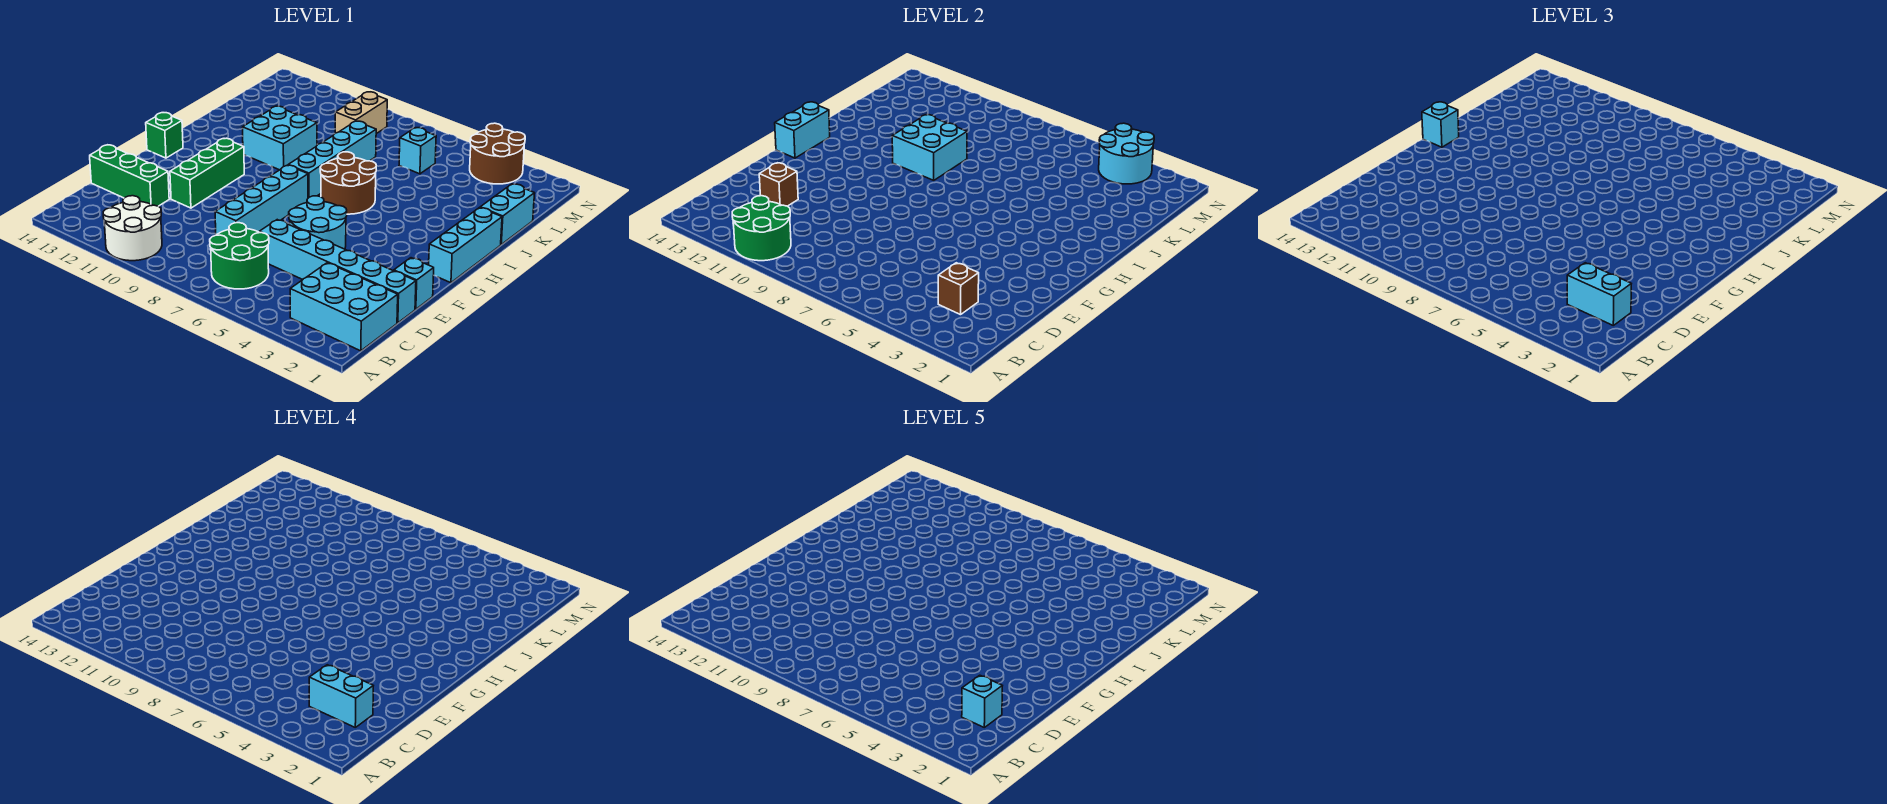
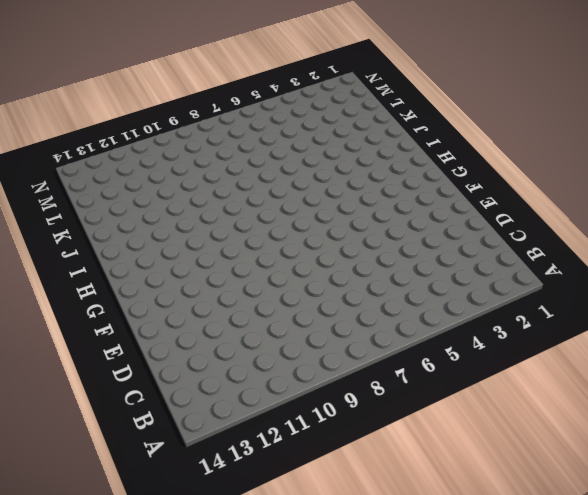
none -> white round brick A10:B11 level 1
none -> cyan brick B1:C3 level 1
none -> green round brick B6:C7 level 1

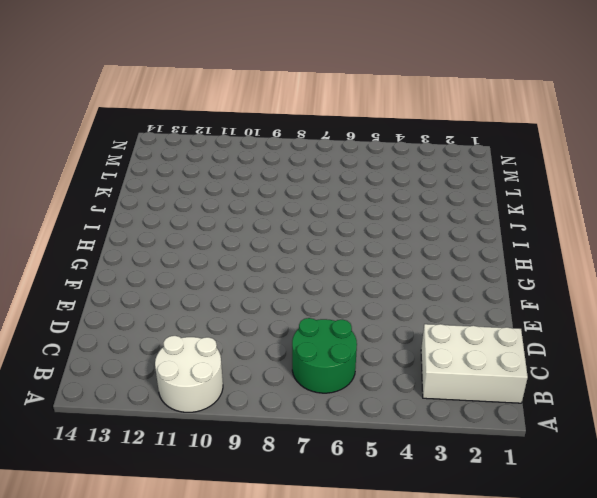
white brick B1:C3 level 1 -> cyan brick B1:C3 level 1
none -> cyan brick D1:D6 level 1
none -> cyan brick D8:G8 level 1
none -> green brick D12:D14 level 1

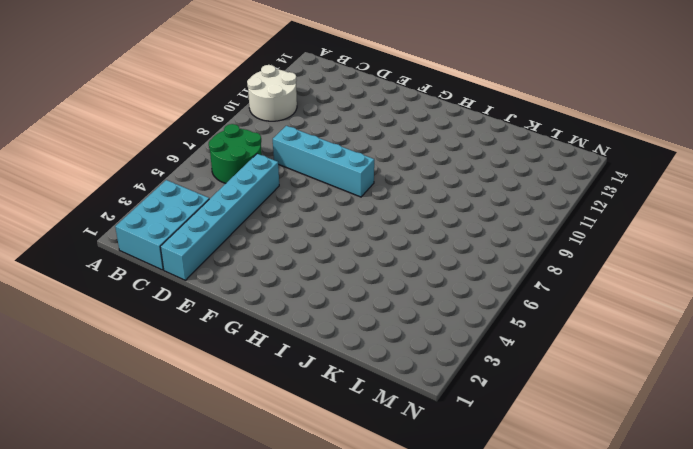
none -> green brick D12:D14 level 1
none -> cyan brick E1 level 1
none -> cyan round brick E5:F6 level 1

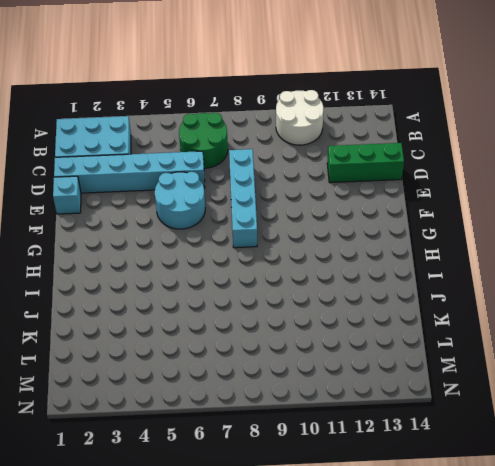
none -> green brick E11:G11 level 1
none -> cyan brick G1:I1 level 1
none -> green brick G14 level 1

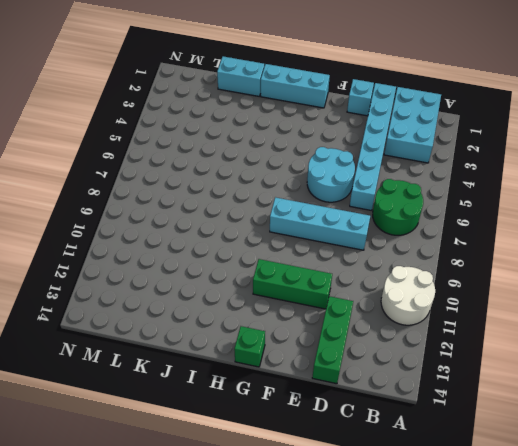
none -> brown round brick H6:I7 level 1
none -> cyan brick H8:K8 level 1
none -> cyan brick I10:J11 level 1

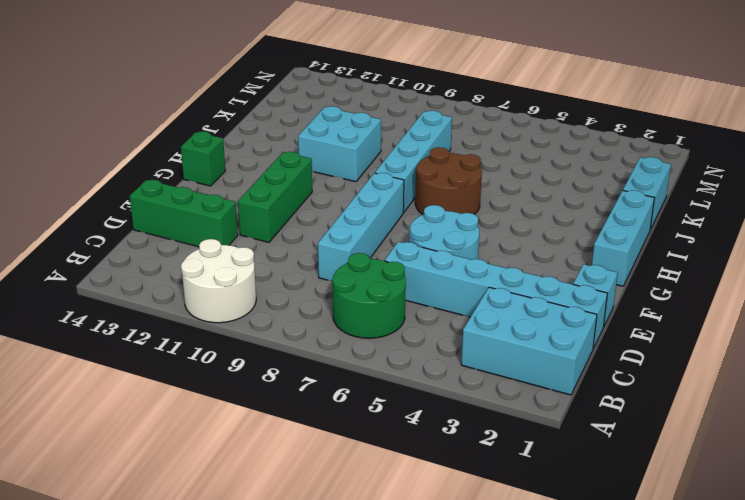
none -> cyan brick L6 level 1
none -> tan brick L9:M9 level 1
none -> brown round brick M3:N4 level 1

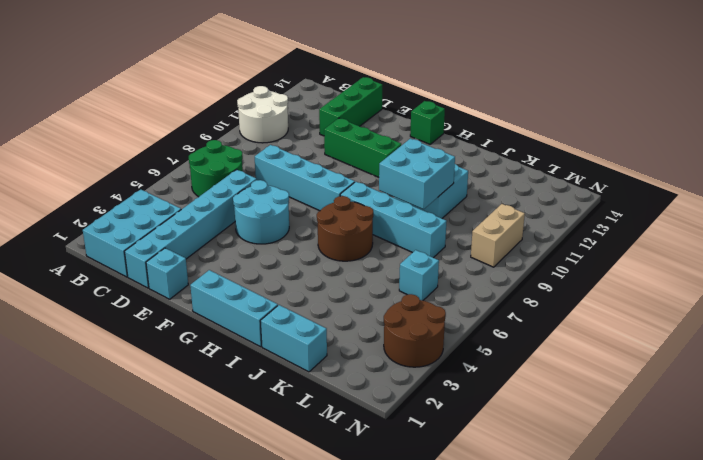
tan brick M9:M10 level 1 -> tan brick L9:M9 level 1
none -> green round brick A10:B11 level 2
none -> brown brick C3 level 2
none -> brown brick D12 level 2

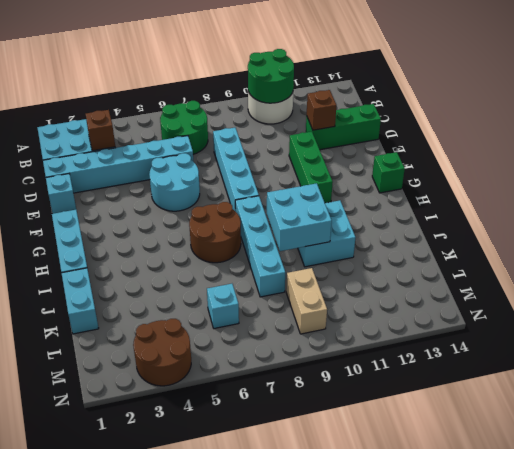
none -> cyan brick G14:H14 level 2
none -> cyan round brick M3:N4 level 2
none -> cyan brick C2:C3 level 3

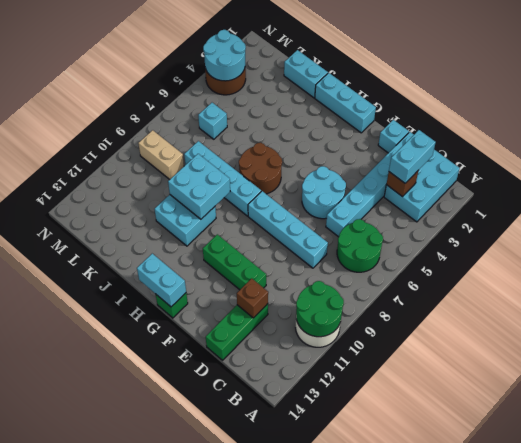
none -> cyan brick H14 level 3
none -> cyan brick C2:C3 level 4
none -> cyan brick C2 level 5

